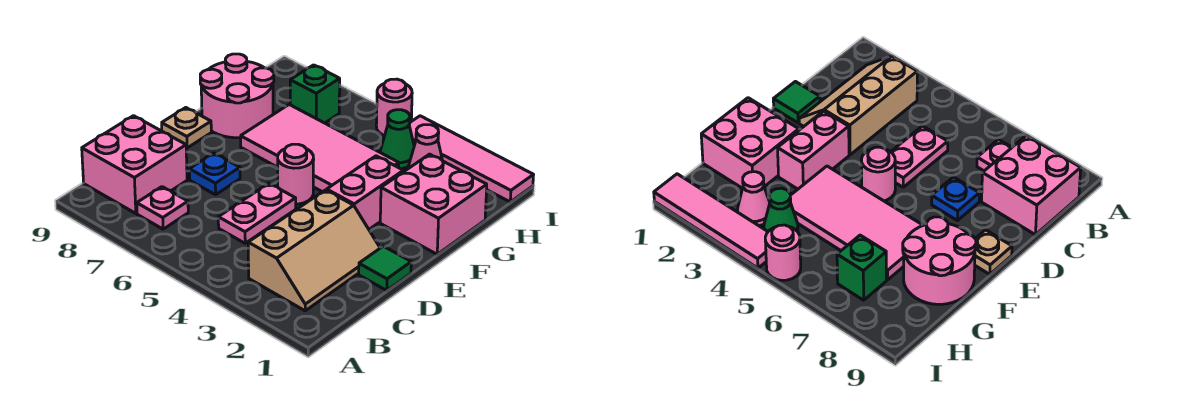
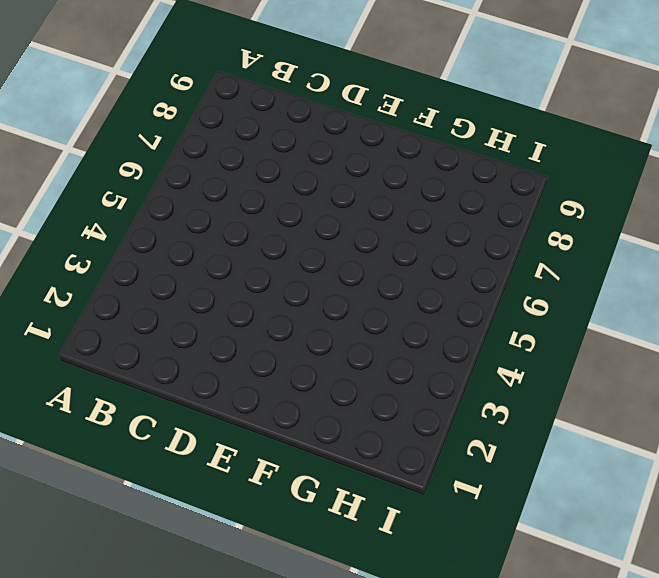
none -> tan slope B2:D3 level 1 top 3
none -> pink plate B7 level 1
none -> pink brick B8:C9 level 1

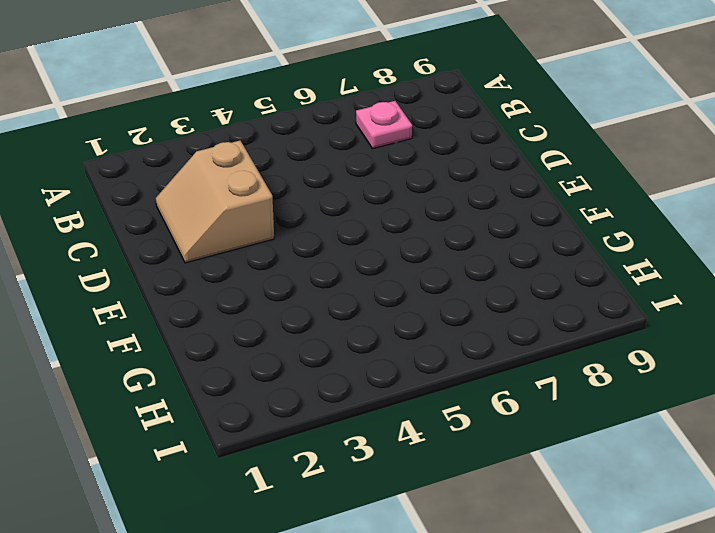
tan slope C2:D3 level 1 top 3 -> tan slope B2:D3 level 1 top 3
none -> pink brick B8:C9 level 1
none -> pink plate C5:D5 level 1
none -> green tile D1 level 1

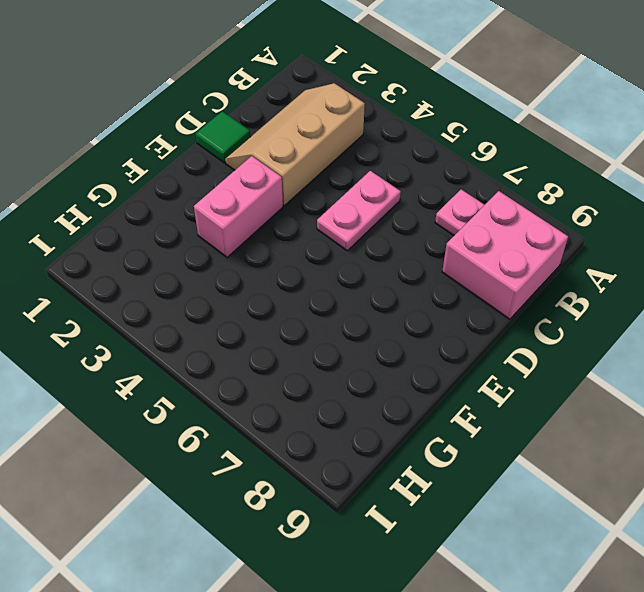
none -> blue plate D7 level 1
none -> pink round brick E5 level 1
none -> tan plate E9 level 1

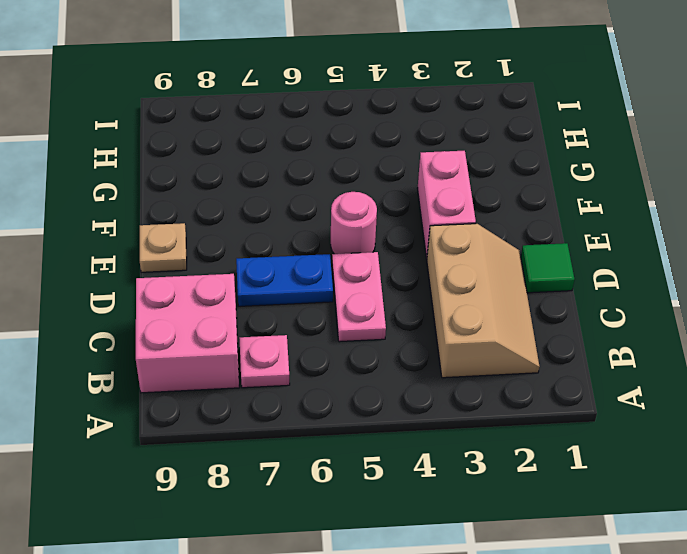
blue plate D6:D7 level 1 -> blue plate D7 level 1
none -> pink brick F1:G2 level 1
none -> pink tile F4:G7 level 1
none -> pink round brick F8:G9 level 1

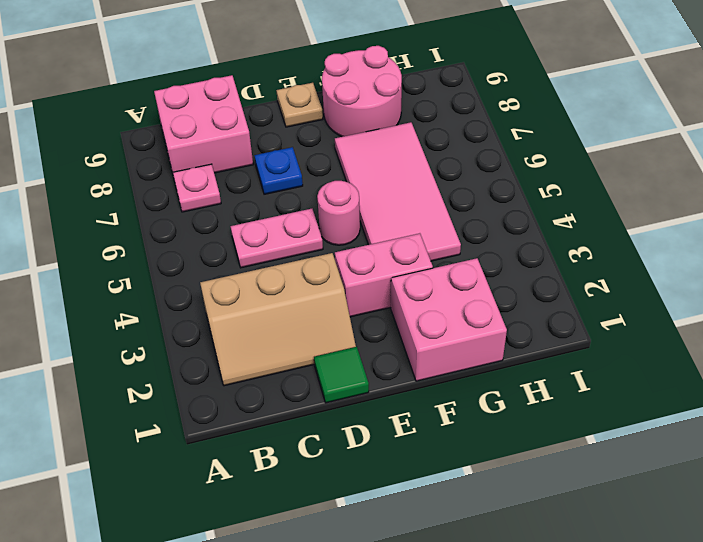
none -> pink cone H3 level 1
none -> green cone H4 level 1
none -> green brick H7 level 1

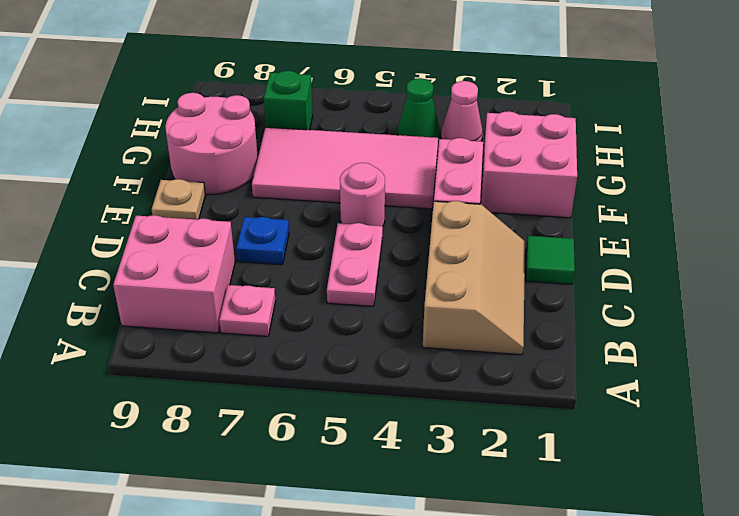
none -> pink tile I1:I4 level 1
none -> pink round brick I5 level 1

